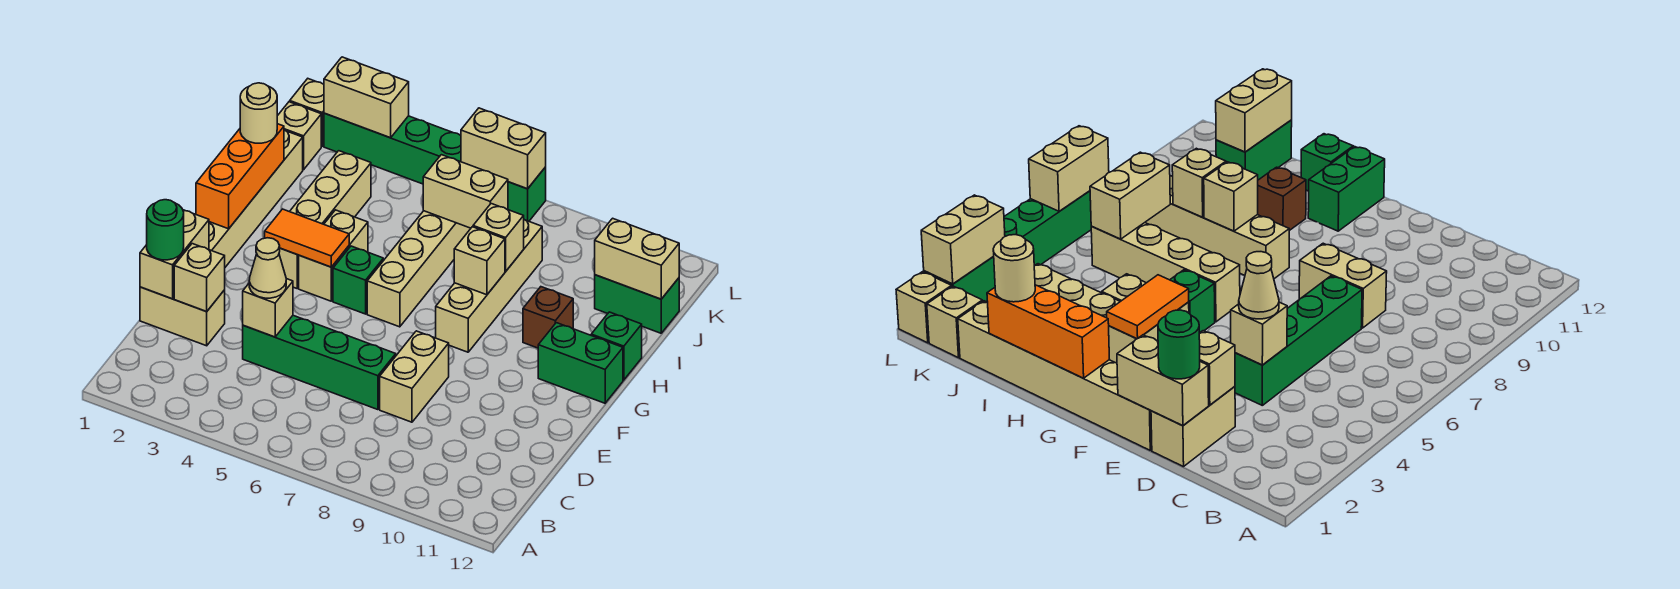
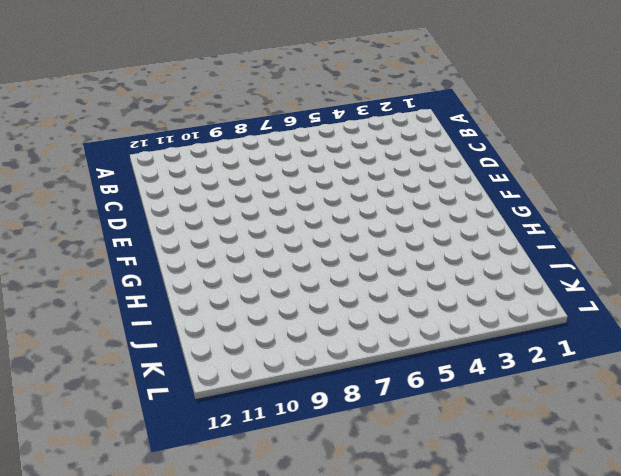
none -> tan brick D1:D2 level 1
none -> green brick D4:D7 level 1
none -> tan brick D8:E8 level 1
none -> tan brick E1:J1 level 1

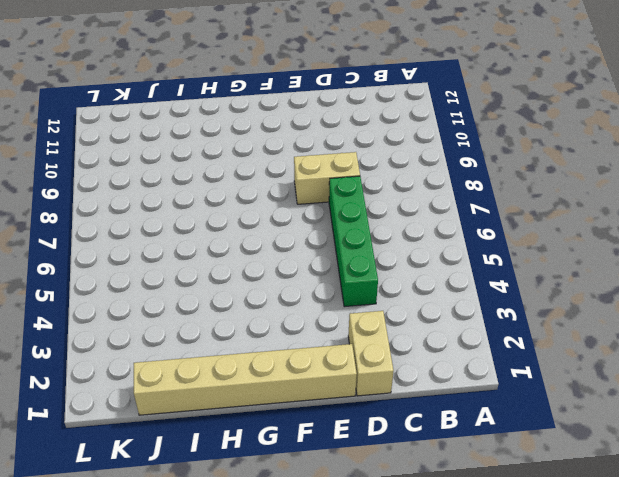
none -> tan brick G3:J3 level 1
none -> tan brick G4:H4 level 1
none -> green brick G5 level 1
none -> tan brick G6:J6 level 1

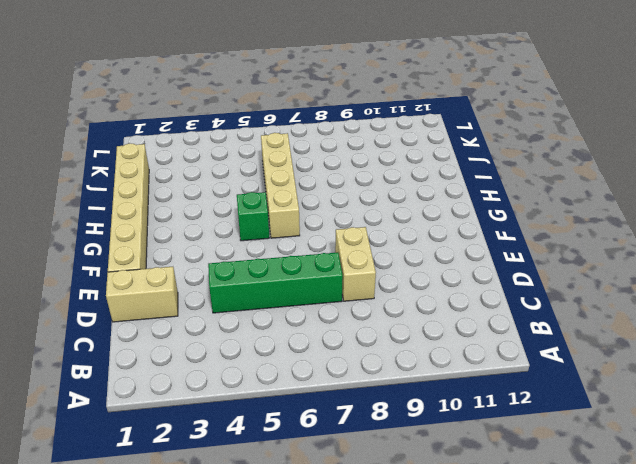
none -> tan brick G3:J3 level 1
none -> tan brick G4:H4 level 1
none -> tan brick G8:J8 level 1
none -> green brick G11:G12 level 1

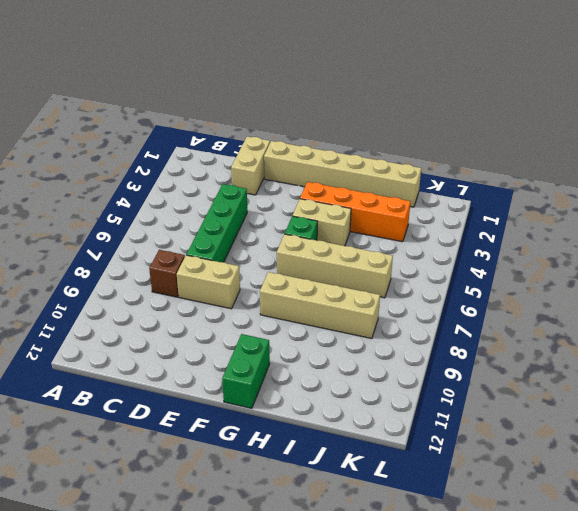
brown brick C8 level 1 -> brown brick H10 level 1
orange brick G3:J3 level 1 -> tan brick G3:J3 level 1
none -> green brick H12 level 1
none -> green brick J11:J12 level 1
none -> tan brick K1 level 1
none -> tan brick L1 level 1

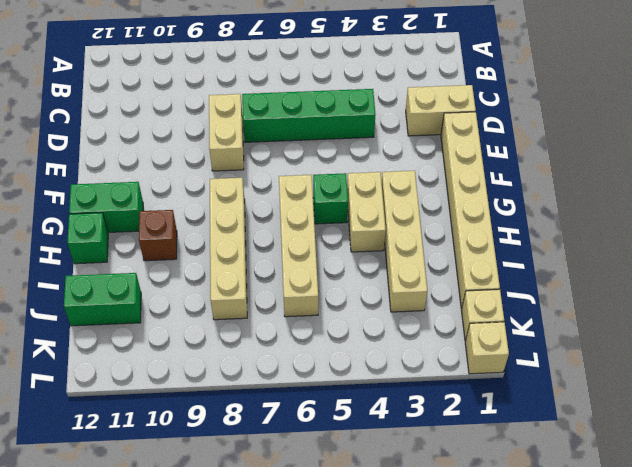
none -> green brick L2:L7 level 1
none -> tan brick D1:E1 level 2
none -> tan brick D2 level 2
none -> tan brick D4 level 2

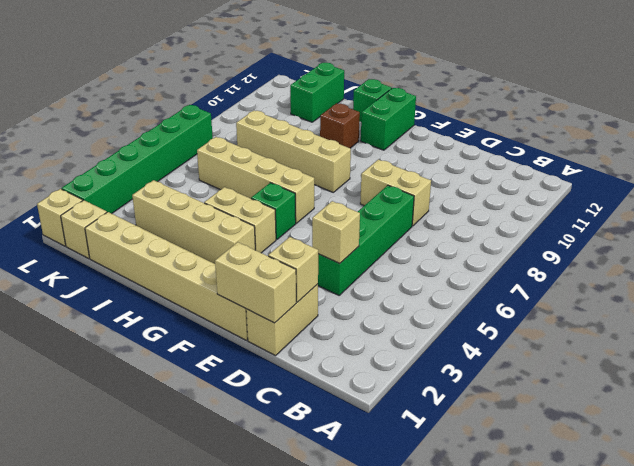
none -> orange brick G1:I1 level 2
none -> orange tile G3:G4 level 2
none -> tan brick H8 level 2
none -> tan brick I8 level 2

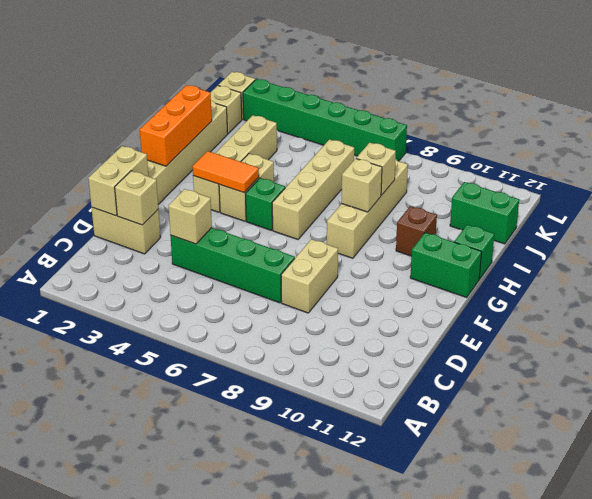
none -> tan brick J6:J7 level 2
none -> tan brick J11:J12 level 2
none -> tan brick L2:L3 level 2
none -> tan brick L6:L7 level 2

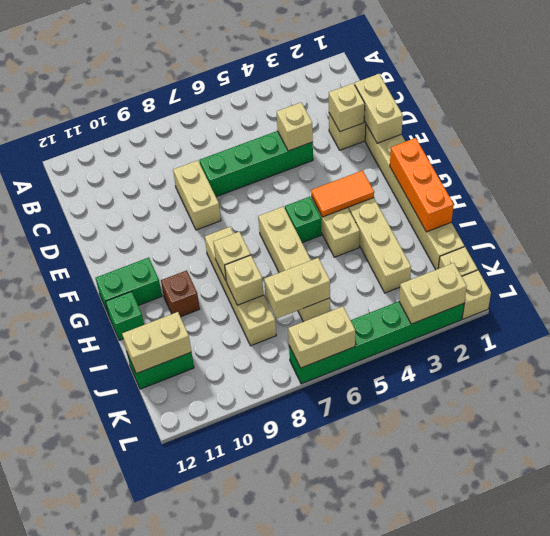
none -> green round brick D1 level 3
none -> tan cone D4 level 3
none -> tan round brick I1 level 3

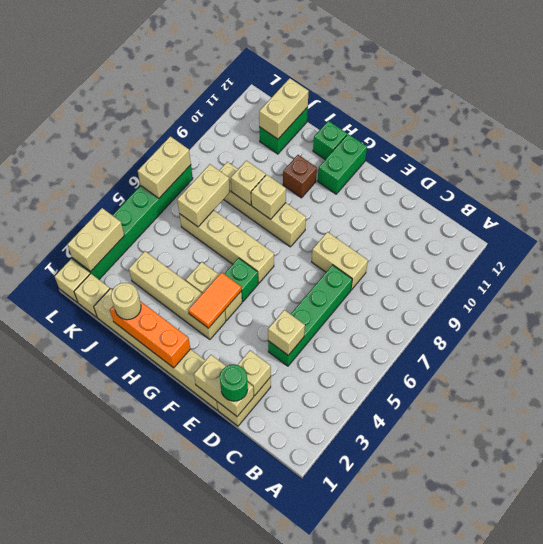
none -> tan cone D4 level 3

